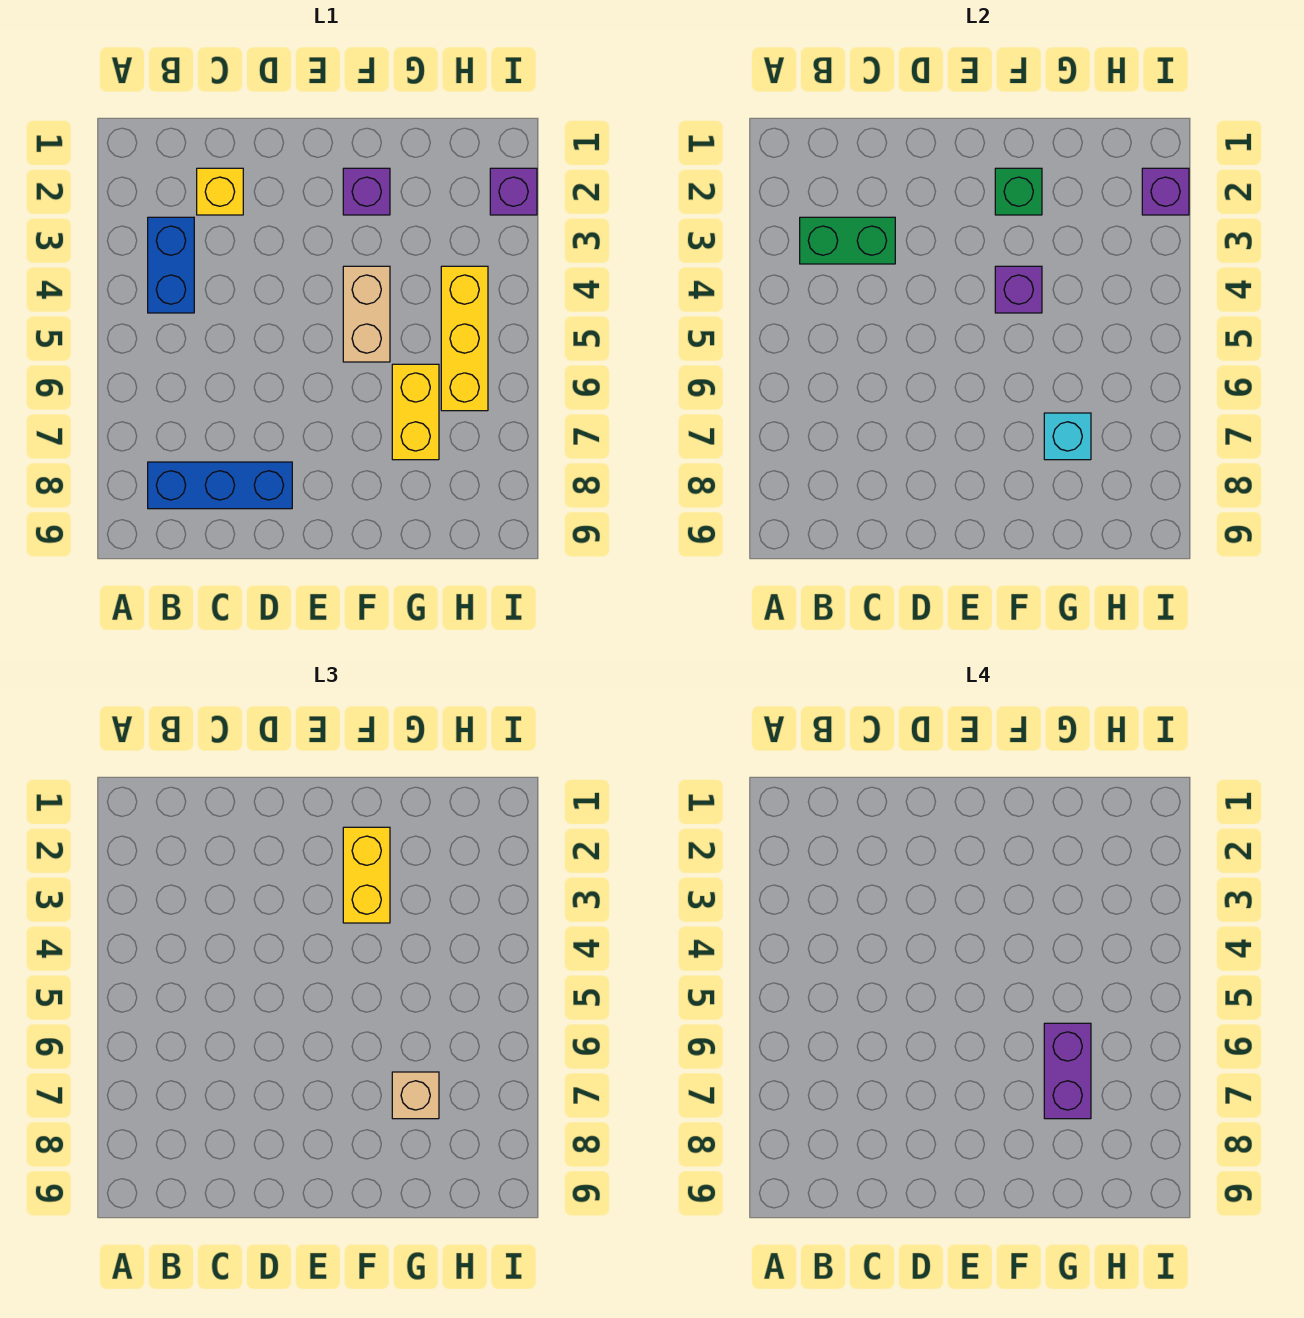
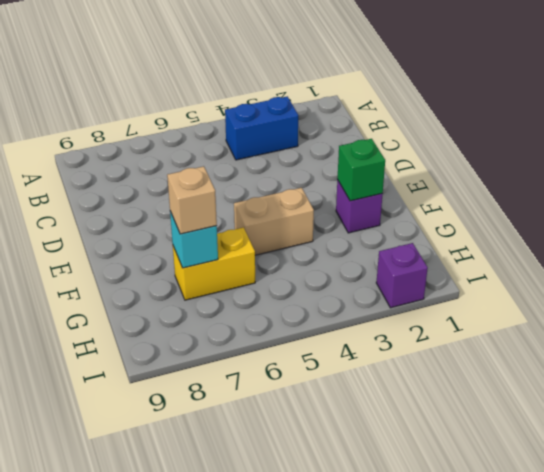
none -> blue brick B8:D8 level 1
none -> yellow brick C2 level 1
none -> yellow brick H4:H6 level 1

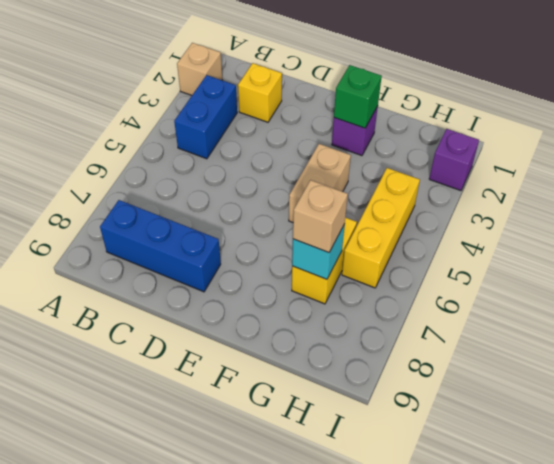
tan brick A2 level 1 -> none
none -> green brick B3:C3 level 2
none -> purple brick F4 level 2
none -> purple brick I2 level 2

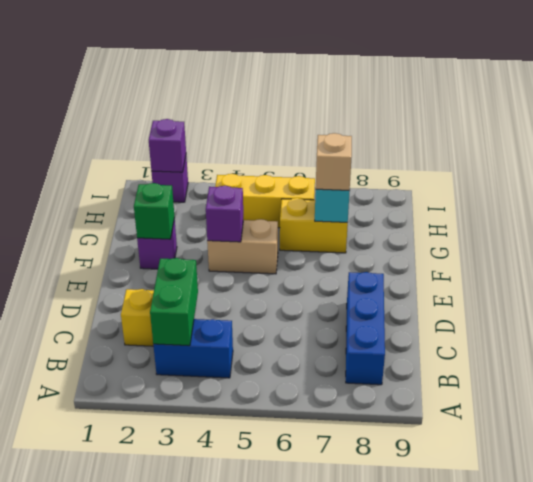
none -> yellow brick F2:F3 level 3
none -> purple brick G6:G7 level 4

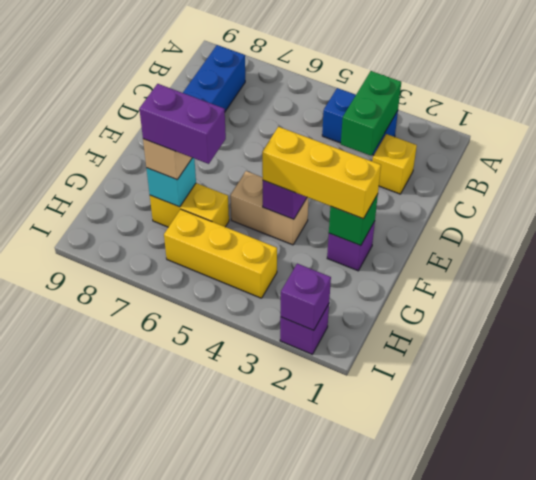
yellow brick F2:F4 level 3 -> yellow brick F2:F3 level 3

